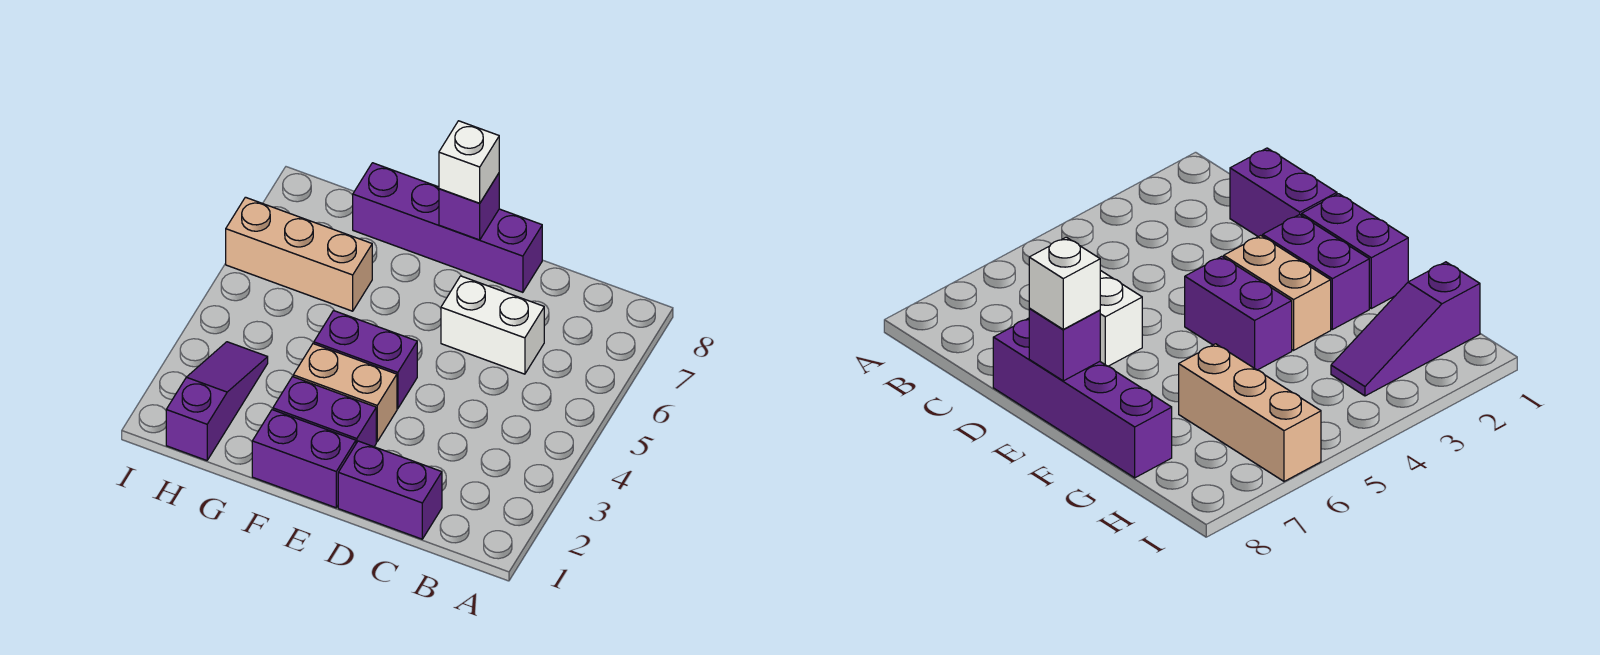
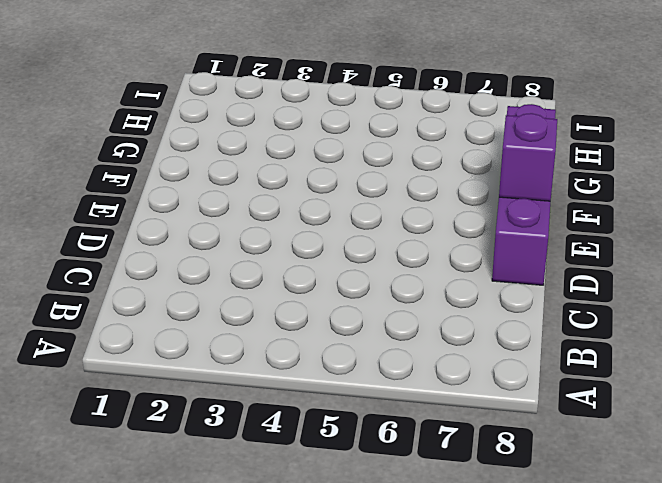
none -> purple brick C1:D1 level 1
none -> white brick C6:D6 level 1

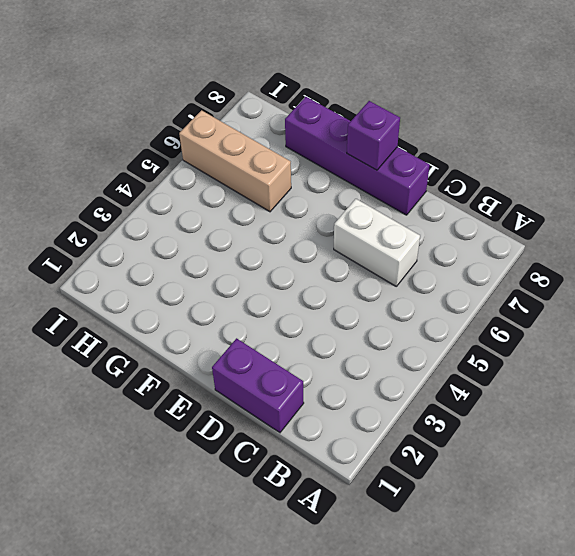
none -> purple brick E1:F1 level 1
none -> purple brick E2:F2 level 1

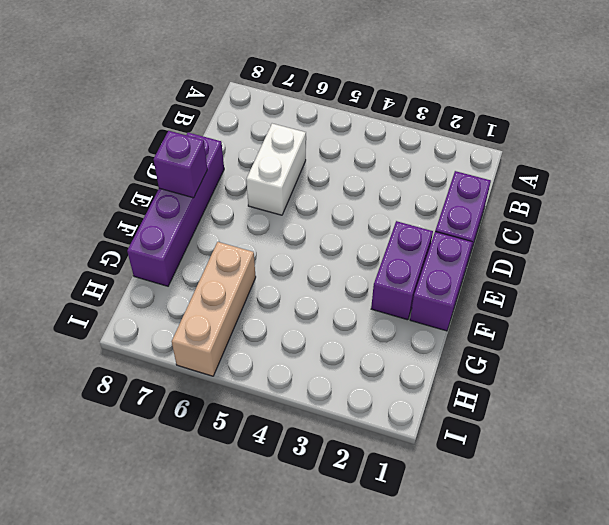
none -> tan brick E3:F3 level 1
none -> purple brick E4:F4 level 1

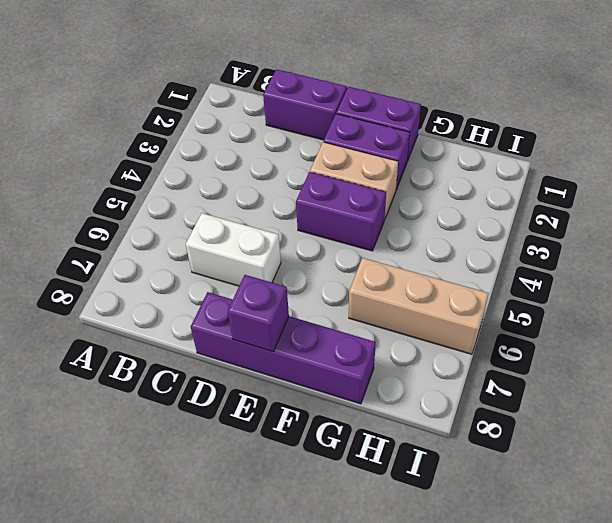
none -> purple slope H1:H3 level 1 top 1
none -> white brick E8 level 3

